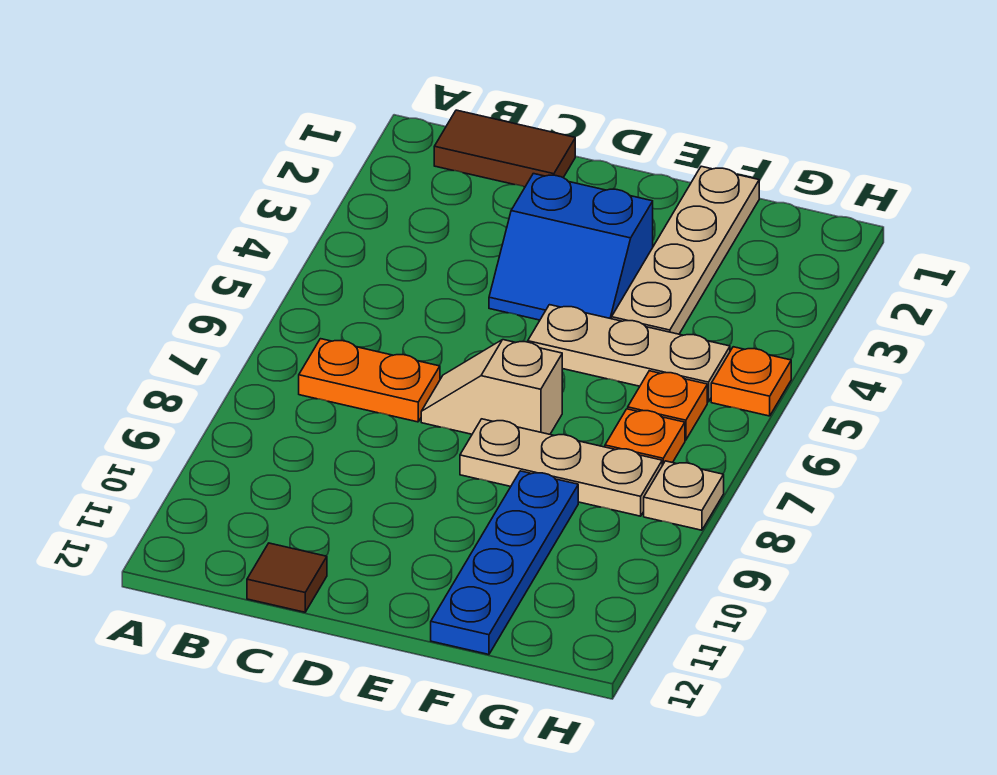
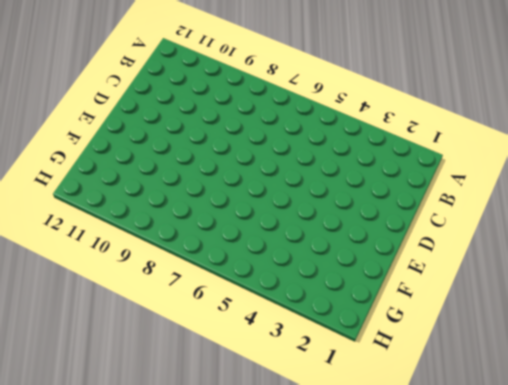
none -> brown tile B1:C1 level 1
none -> orange plate B7:C7 level 1
none -> brown tile C12 level 1

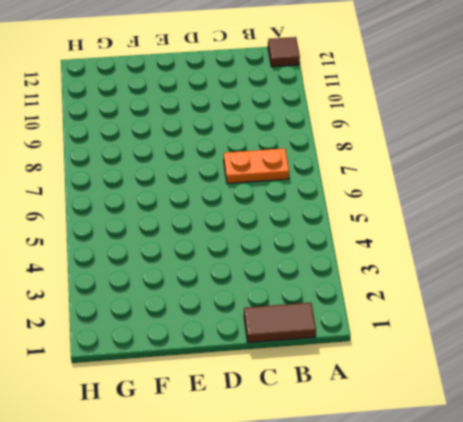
brown tile A12 level 1 -> brown tile C12 level 1
none -> blue slope D3:E4 level 1 top 3
none -> tan slope D7:E7 level 1 top E
none -> tan plate E5:G5 level 1

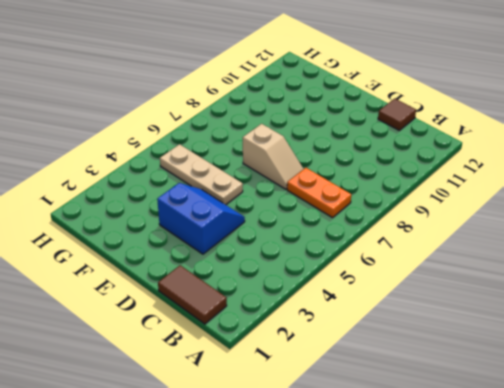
none -> tan plate E8:G8 level 1
none -> tan plate F1:F4 level 1
none -> blue plate F9:F12 level 1

